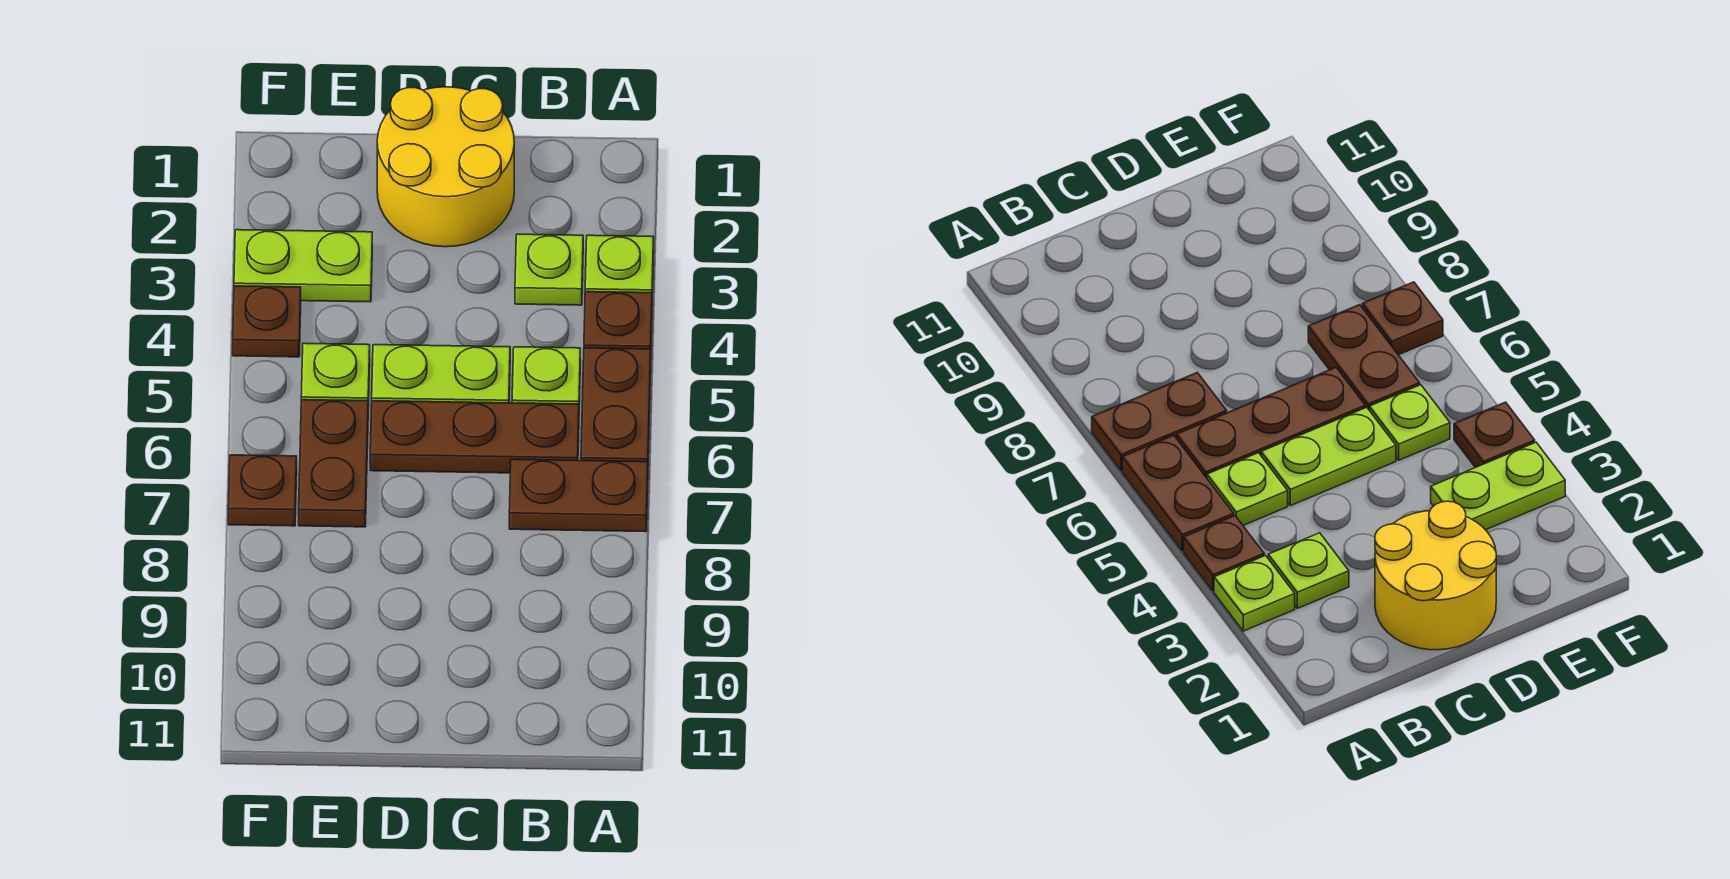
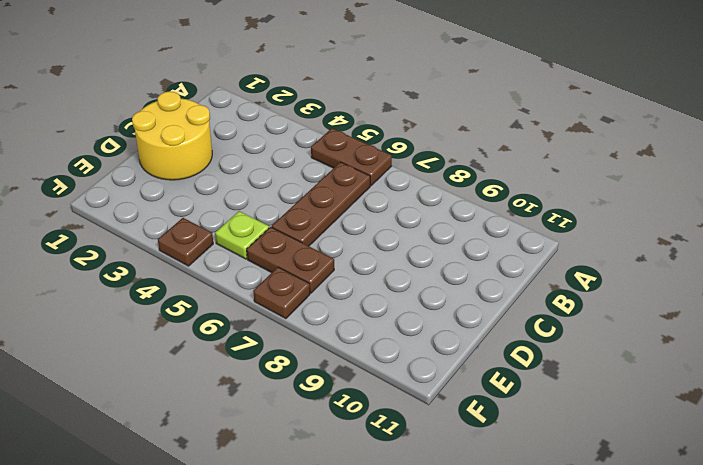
none -> lime plate A3 level 1
none -> brown plate A4 level 1
none -> brown plate A7:B7 level 1

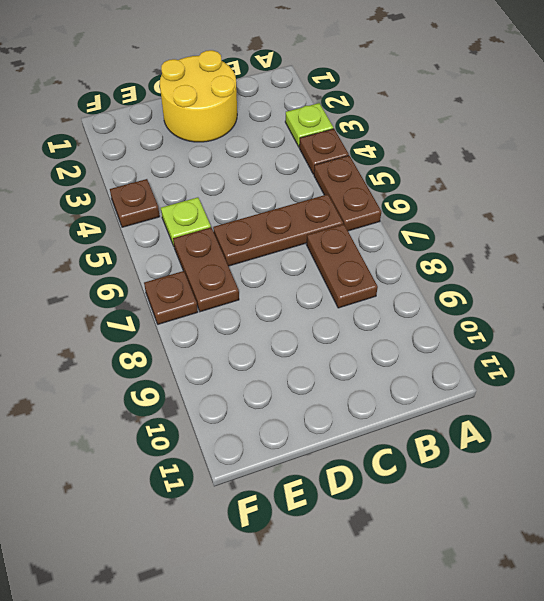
brown plate B7:B8 level 1 -> brown plate A7:B7 level 1
none -> lime plate B3 level 1
none -> lime plate B5 level 1
none -> lime plate C5:D5 level 1

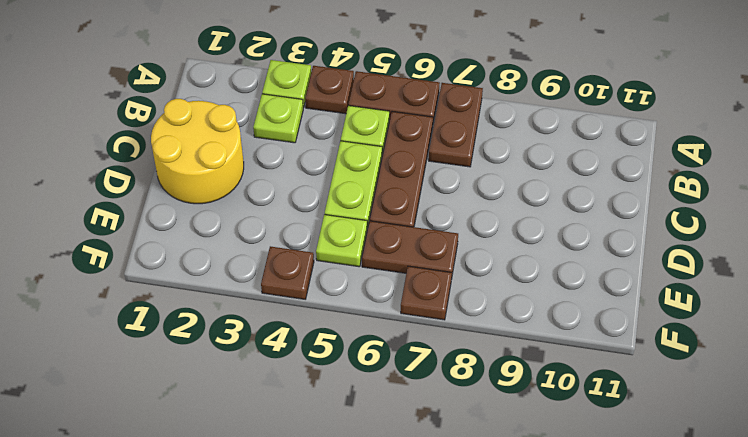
none -> lime plate E3:F3 level 1

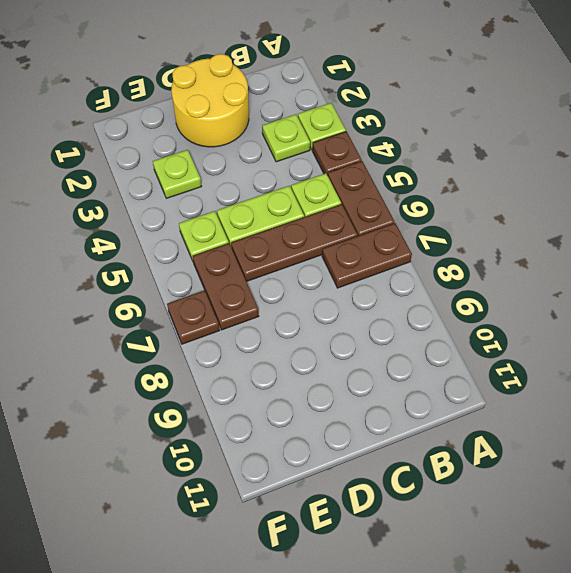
lime plate E3 level 1 -> lime plate E3:F3 level 1
none -> brown plate F4 level 1

